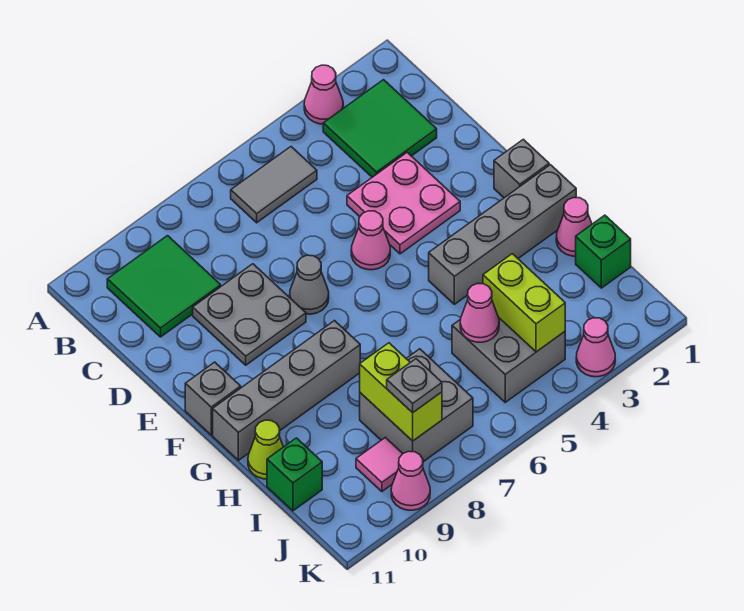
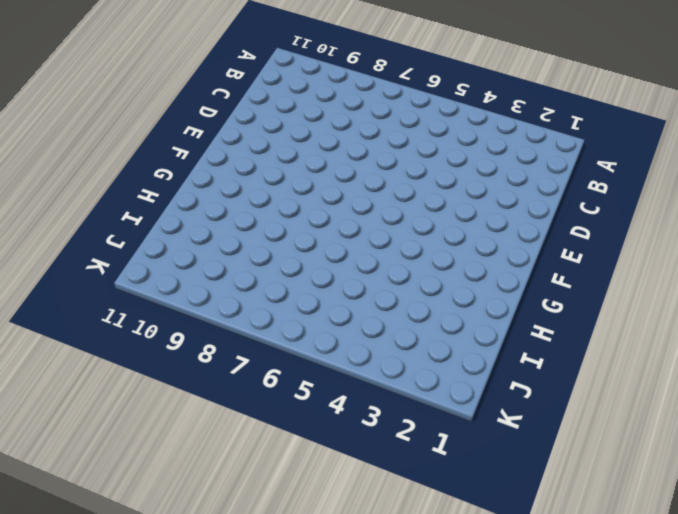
none -> pink cone A3 level 1
none -> green tile B2:C3 level 1
none -> grey tile B5:B6 level 1

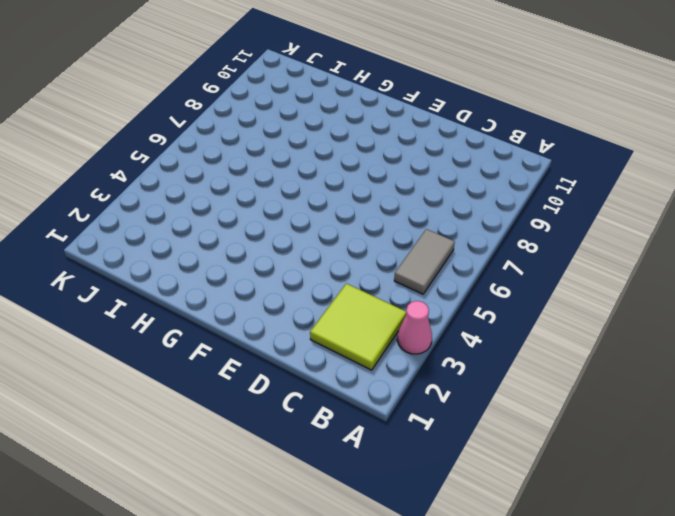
lime tile B2:C3 level 1 -> green tile B2:C3 level 1
none -> green tile B9:C10 level 1
none -> pink plate D3:E4 level 1
none -> grey plate D8:E9 level 1

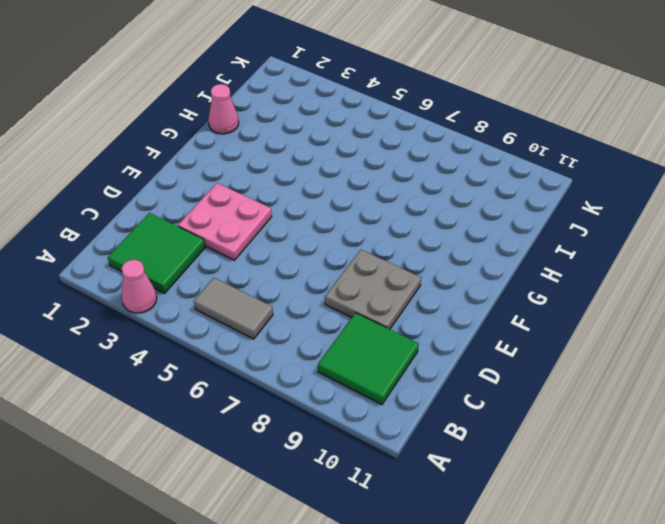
none -> pink cone E5 level 1
none -> grey cone E7 level 1
none -> grey brick F1 level 1

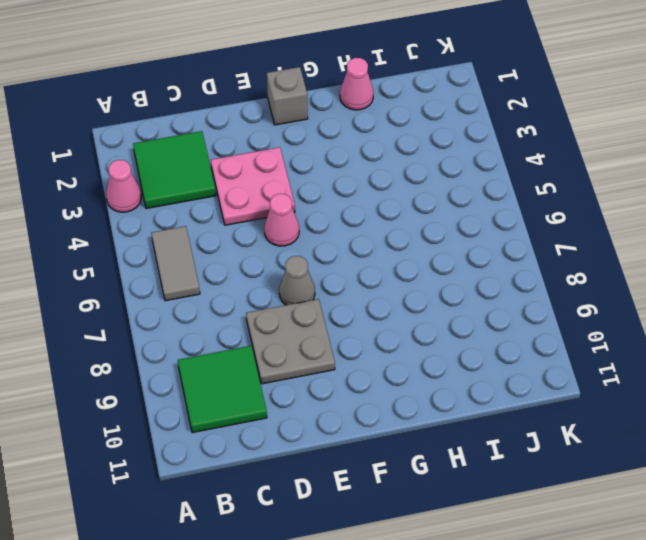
none -> grey brick F11 level 1
none -> grey brick G1:G4 level 1
none -> grey brick G8:G11 level 1

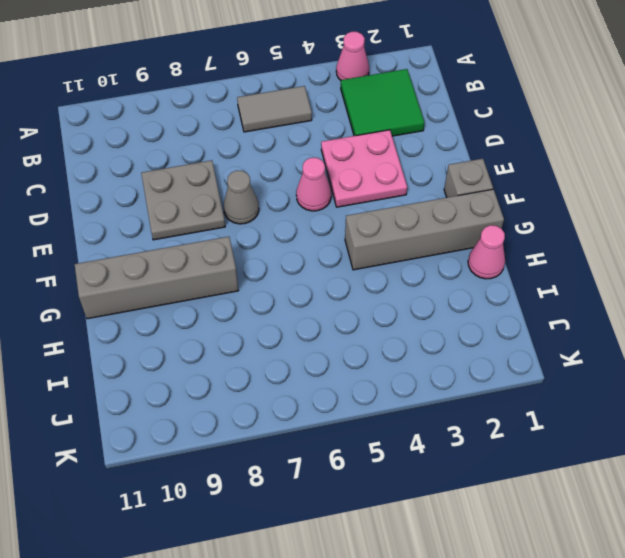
none -> green tile B9:C10 level 1
none -> grey brick F11 level 1
none -> lime cone H11 level 1

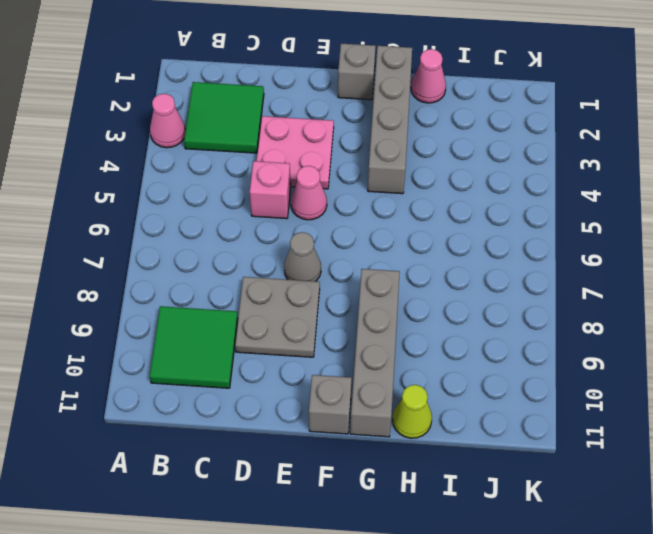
pink brick D5 level 1 -> none
none -> grey tile B5:B6 level 1
none -> green brick I1 level 1
none -> grey brick I4:J5 level 1

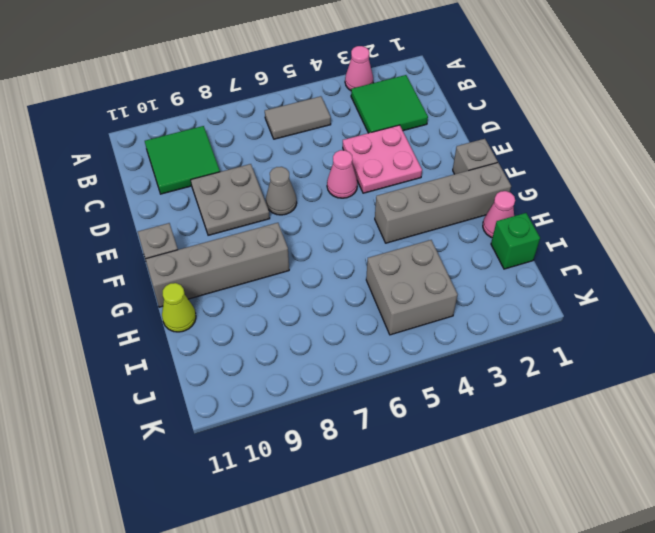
none -> grey brick I7:J8 level 1
none -> green brick I11 level 1
none -> pink tile J9 level 1

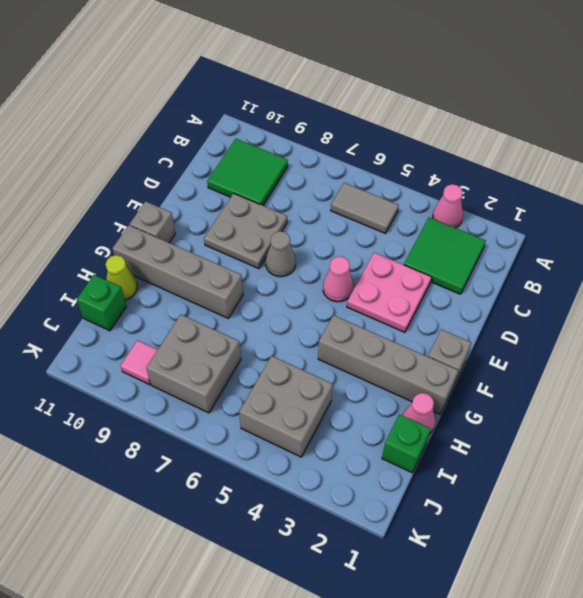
none -> pink cone K3 level 1
none -> pink cone K9 level 1
none -> lime brick I4:J4 level 2

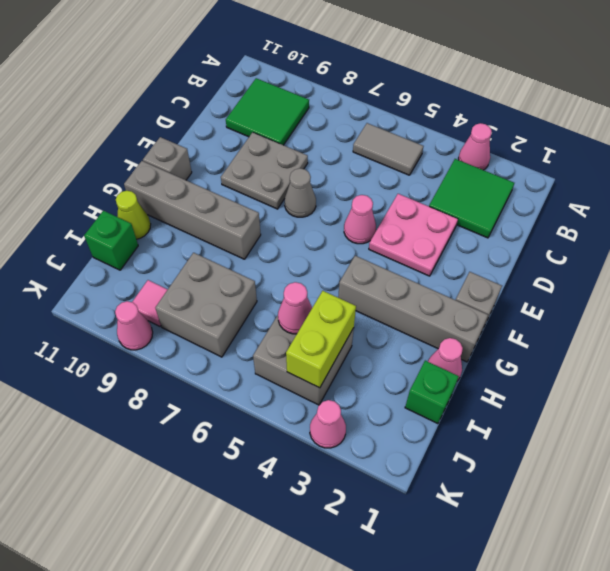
none -> lime brick I8:J8 level 2
none -> grey plate J8 level 3

